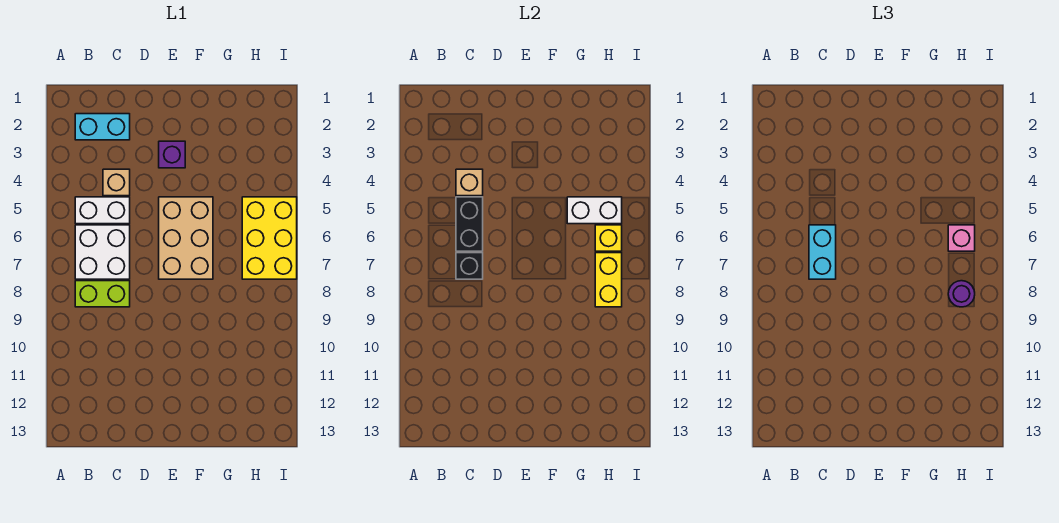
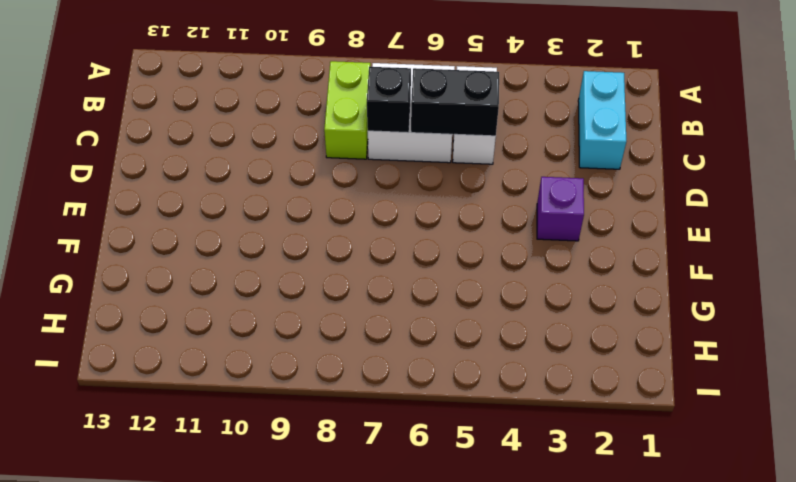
none -> tan brick C4 level 1
none -> tan brick E5:F7 level 1
none -> yellow brick H5:I7 level 1

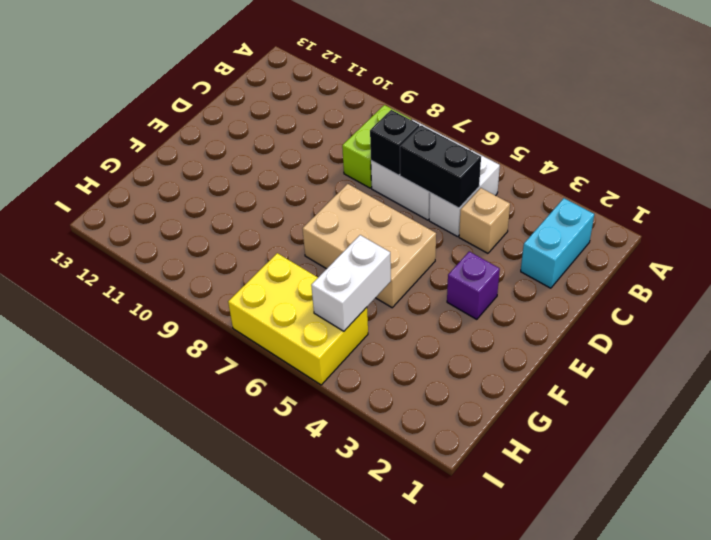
none -> tan brick C4 level 2
none -> yellow brick H6 level 2
none -> yellow brick H7:H8 level 2

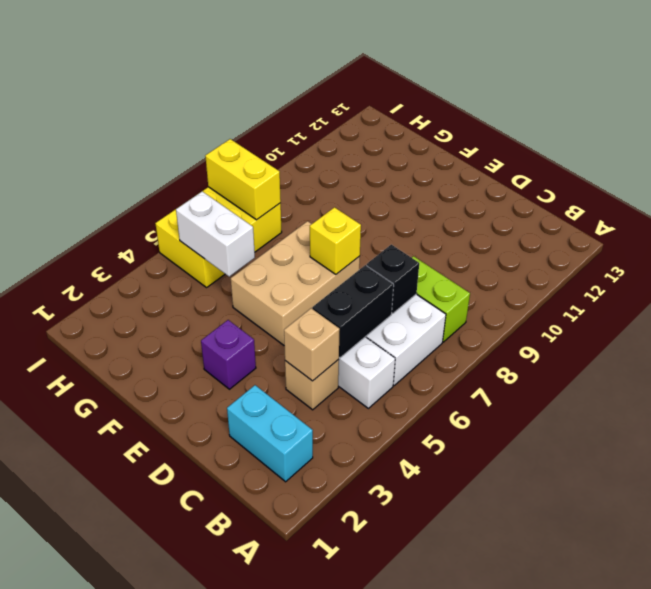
yellow brick E7 level 2 -> yellow brick H6 level 2
yellow brick H7:I7 level 2 -> yellow brick H7:H8 level 2
none -> cyan brick C6:C7 level 3
none -> pink brick H6 level 3
none -> purple round brick H8 level 3

